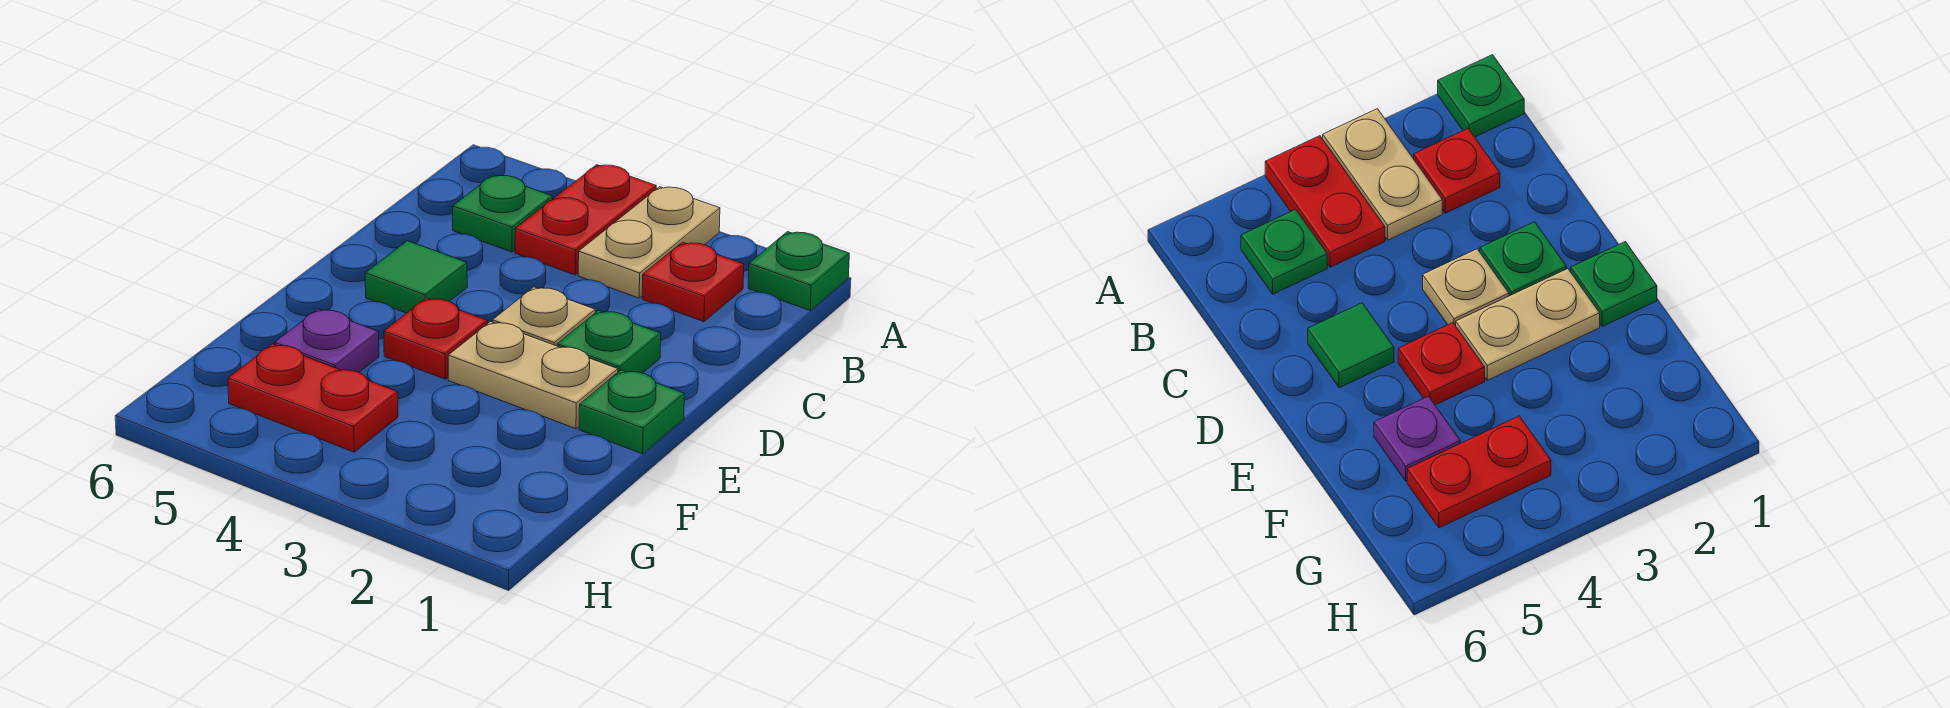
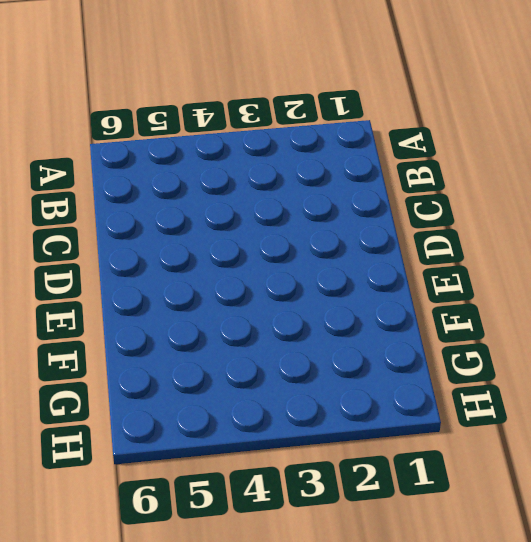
none -> green plate A1 level 1
none -> tan plate A3:B3 level 1
none -> red plate A4:B4 level 1

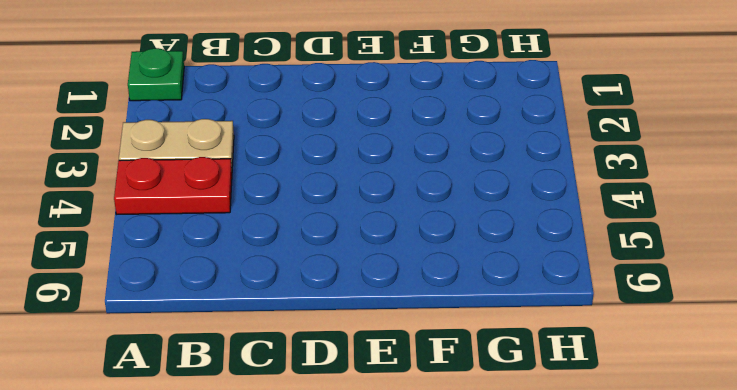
none -> red plate B2 level 1
none -> green plate B5 level 1
none -> green plate D2 level 1

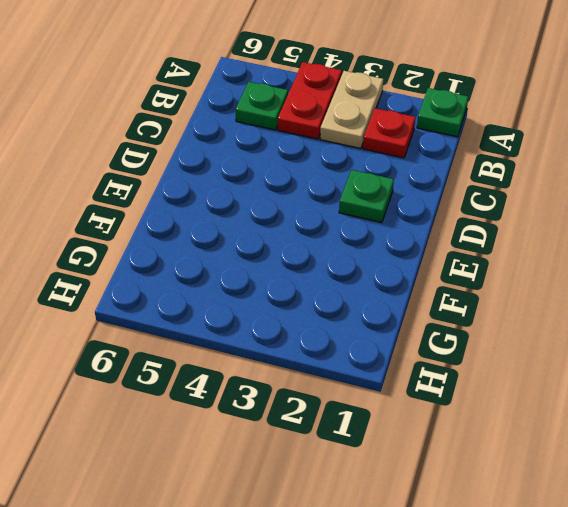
none -> tan plate D3 level 1
none -> green tile D5 level 1
none -> green plate E1 level 1

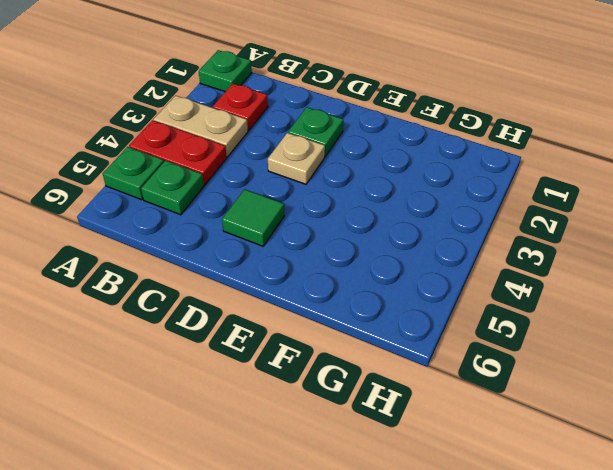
green plate A5 level 1 -> green plate E1 level 1
none -> tan plate E2:E3 level 1
none -> red plate E4 level 1
none -> purple plate F5 level 1

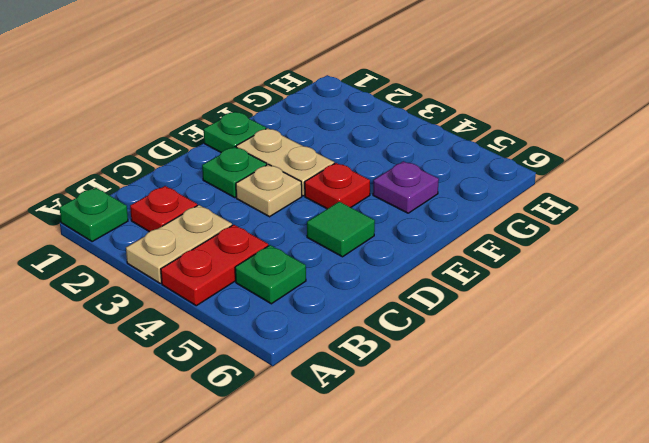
none -> red plate G4:G5 level 1

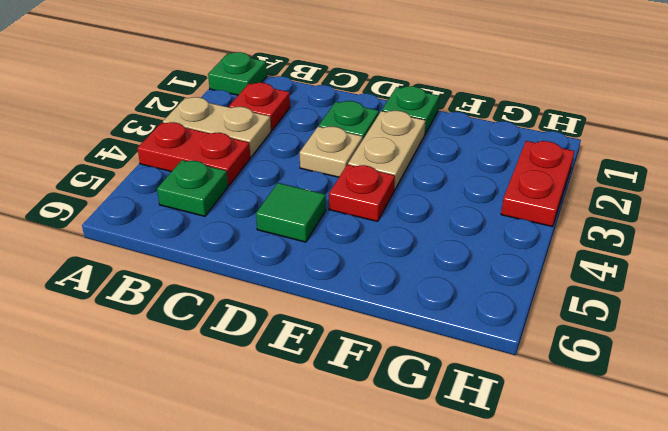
red plate H2:H3 level 1 -> red plate G4:G5 level 1
none -> purple plate F5 level 1

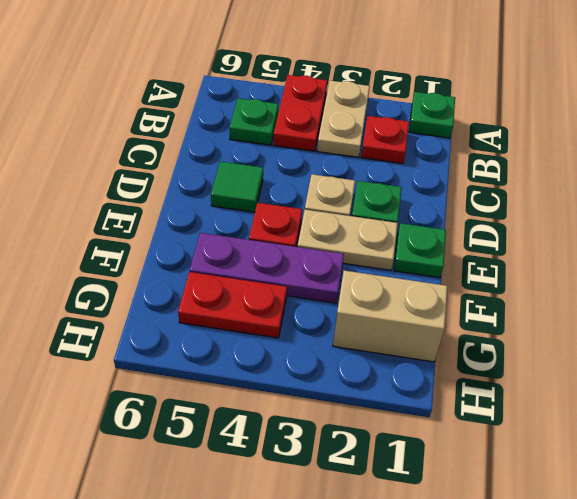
purple plate F3:F5 level 1 -> purple plate F5 level 1
tan brick G1:G2 level 1 -> none

